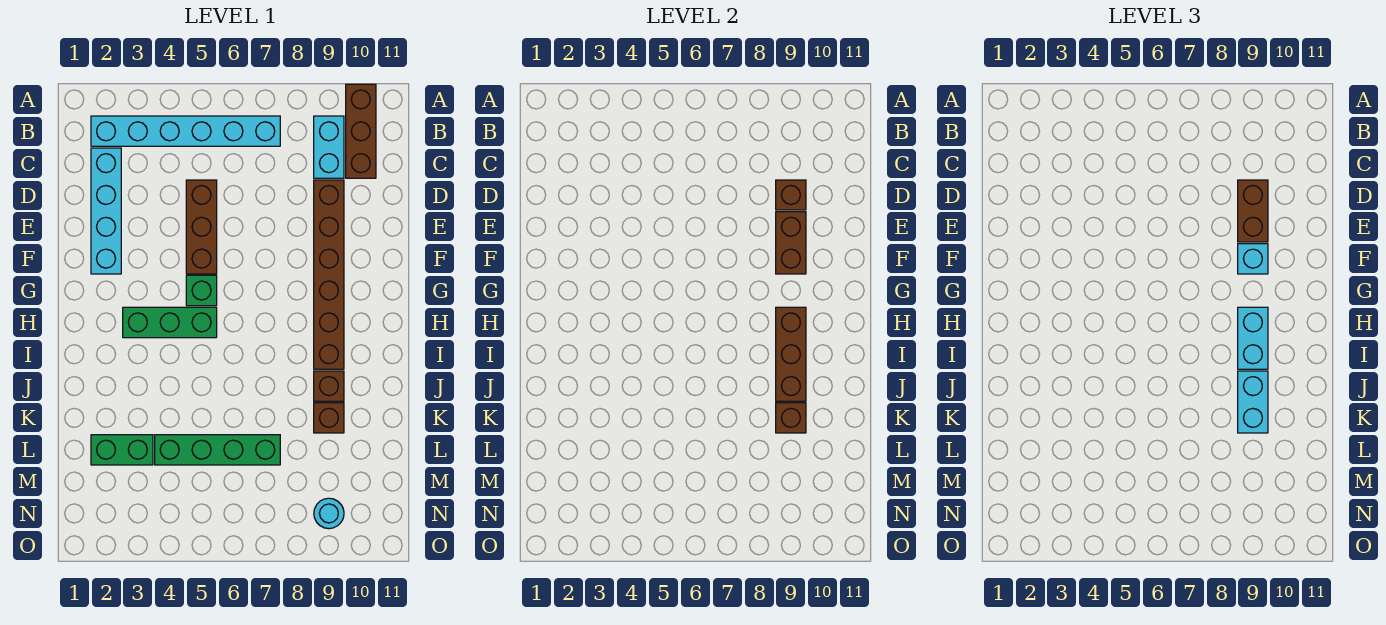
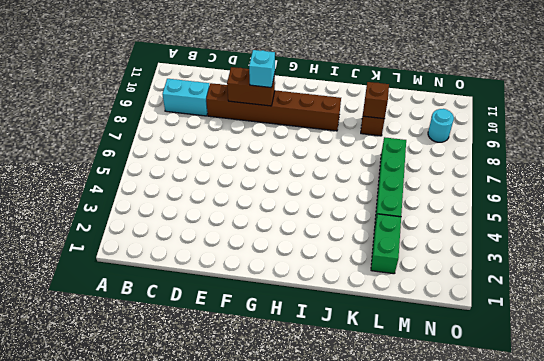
none -> brown brick A10:C10 level 1
none -> cyan brick B2:B7 level 1
none -> cyan brick C2:F2 level 1

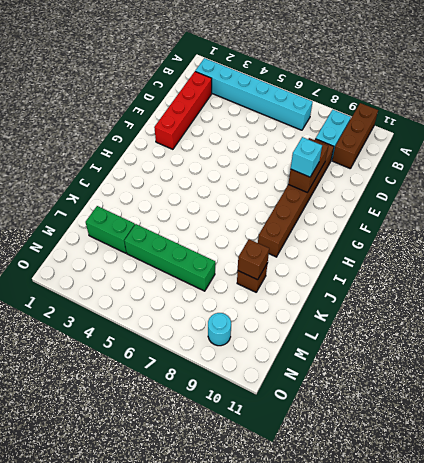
red brick C2:F2 level 1 -> cyan brick C2:F2 level 1
none -> brown brick D5:F5 level 1
none -> green brick G5 level 1
none -> green brick H3:H5 level 1

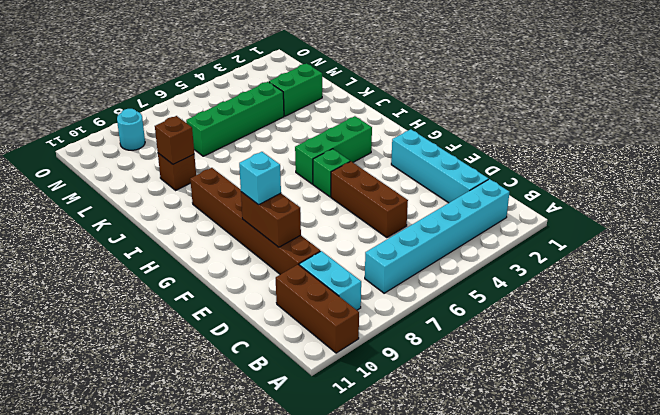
none -> brown brick J9 level 1
none -> brown brick D9 level 2
none -> brown brick H9:J9 level 2

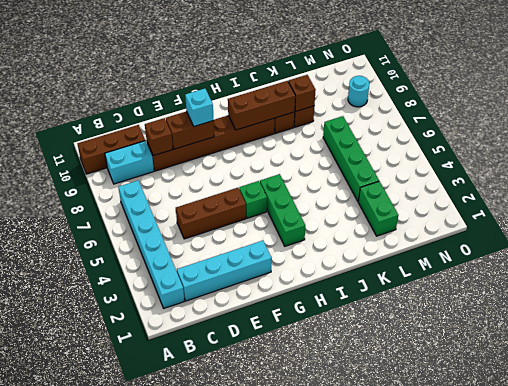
none -> brown brick D9:E9 level 3
none -> cyan brick H9:I9 level 3
none -> cyan brick J9:K9 level 3

